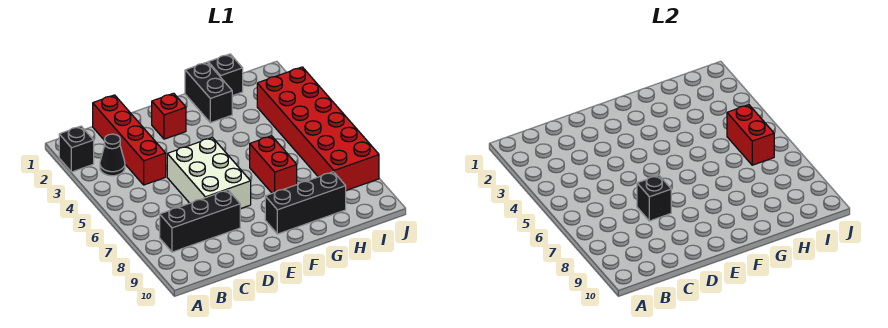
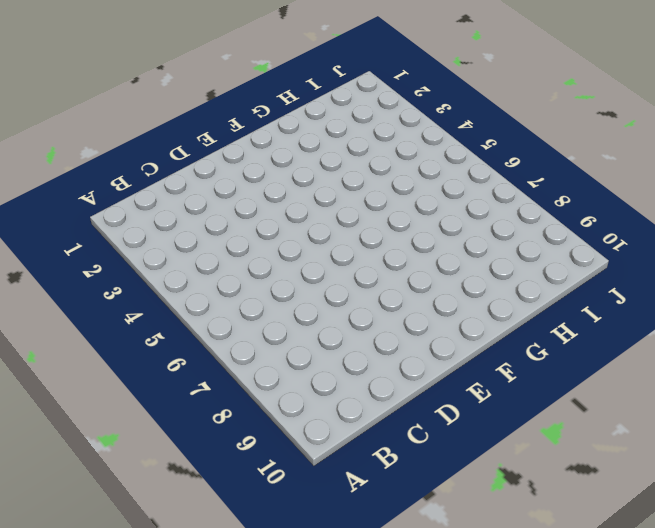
none -> black brick A2 level 1
none -> black cone B3 level 1
none -> black brick B8:D8 level 1

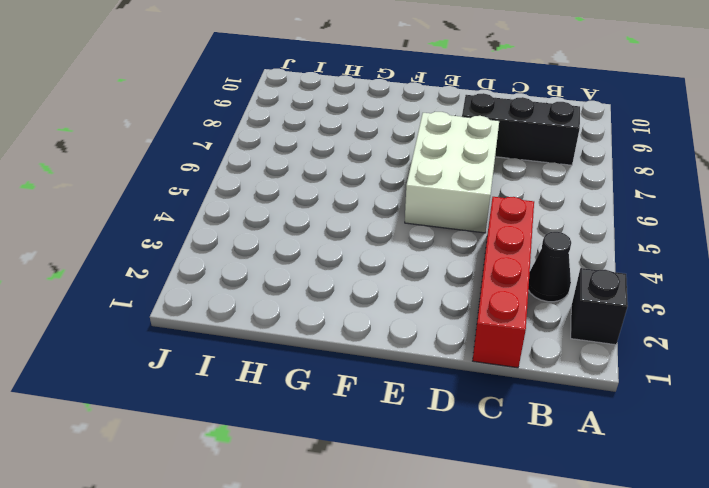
none -> red brick E2 level 1
none -> black brick F9:H9 level 1
none -> black brick G1:G2 level 1

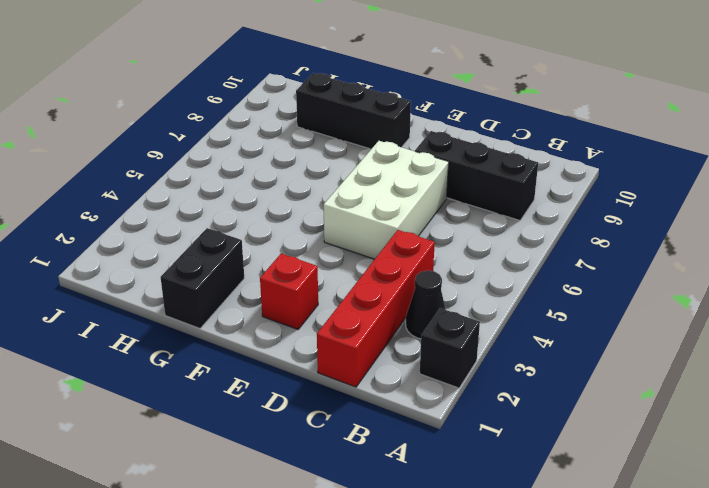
none -> red brick G6:G7 level 1
none -> black brick H1 level 1
none -> red brick I3:J8 level 1

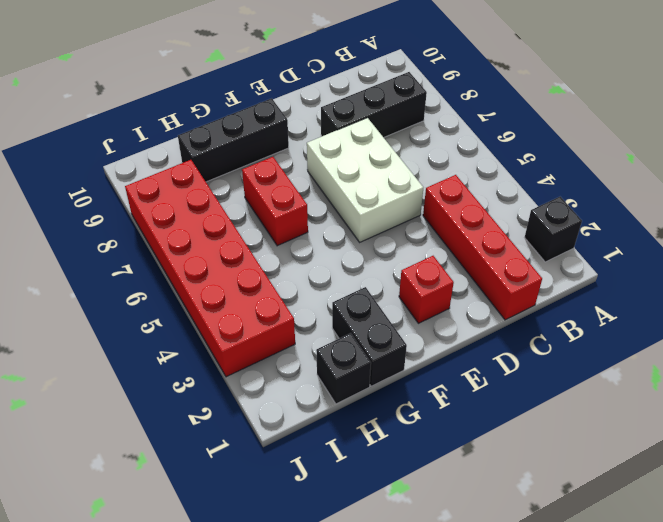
none -> black cone B3 level 1
none -> black brick D7 level 2
none -> red brick I5:I6 level 2

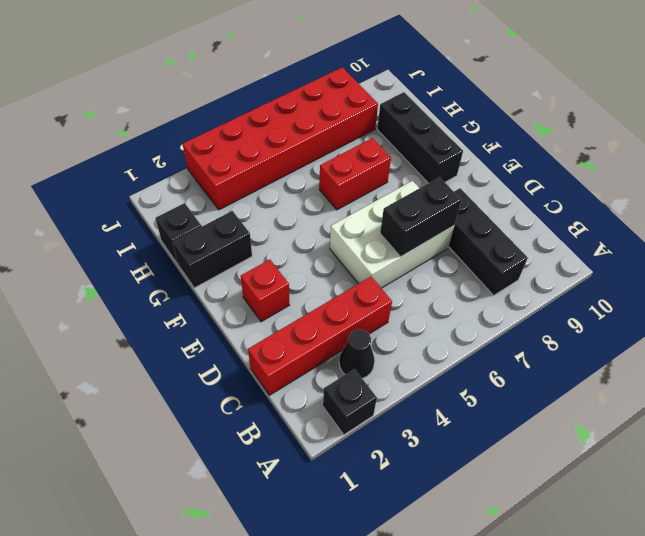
black brick D6:D7 level 2 -> black brick D7 level 2
none -> red brick I5:I6 level 2

